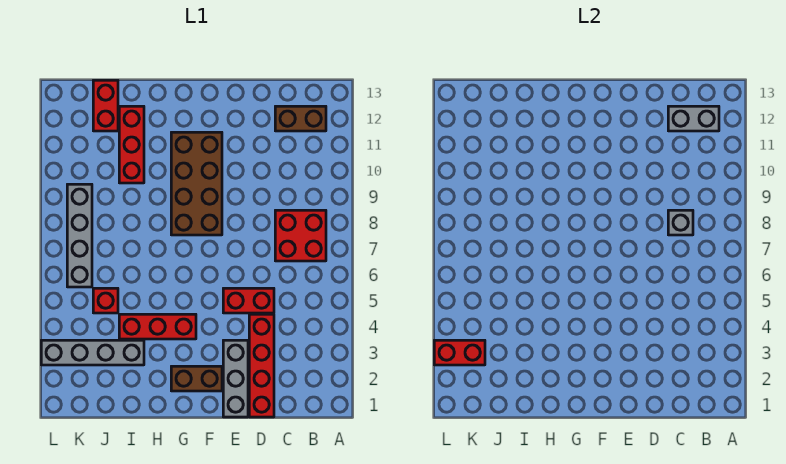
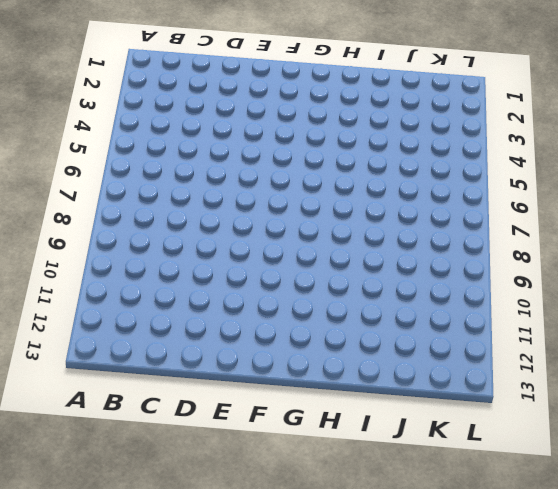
none -> red brick B7:C8 level 1
none -> brown brick B12:C12 level 1
none -> red brick D1:D4 level 1

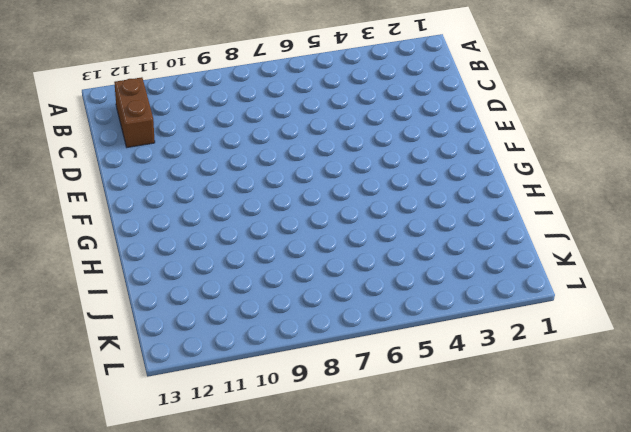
none -> red brick B7:C8 level 1
none -> red brick D1:D4 level 1
none -> red brick D5:E5 level 1

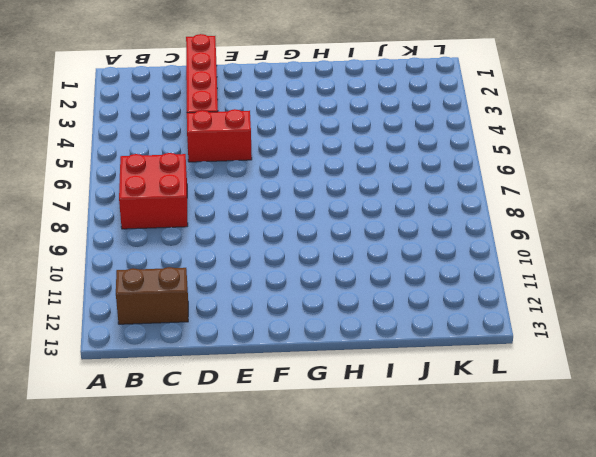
none -> grey brick E1:E3 level 1
none -> brown brick F2:G2 level 1
none -> brown brick F8:G11 level 1

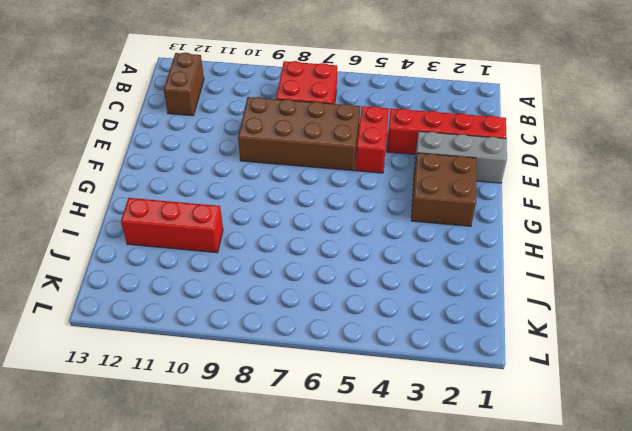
brown brick D6:E9 level 1 -> brown brick F8:G11 level 1
brown brick F2:G3 level 1 -> brown brick F2:G2 level 1
none -> red brick G4:I4 level 1
none -> grey brick I3:L3 level 1
none -> red brick J5 level 1

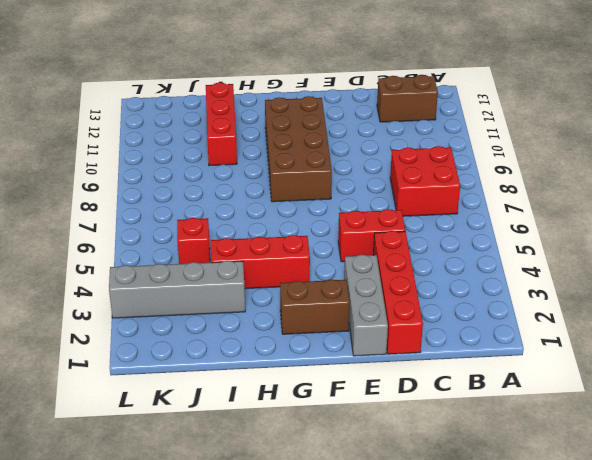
none -> red brick J12:J13 level 1
none -> grey brick K6:K9 level 1
none -> grey brick B12:C12 level 2

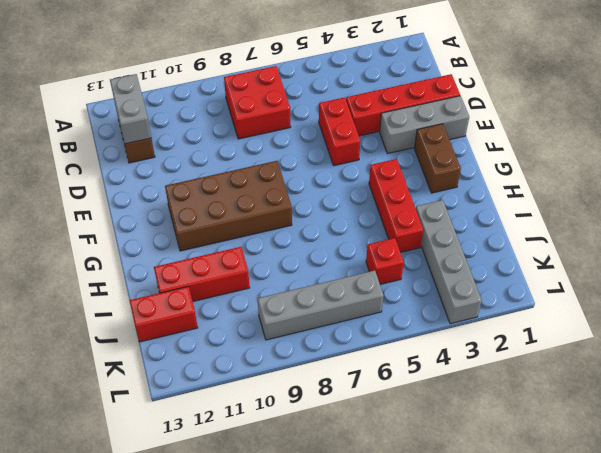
none -> grey brick C8 level 2
none -> red brick K3:L3 level 2

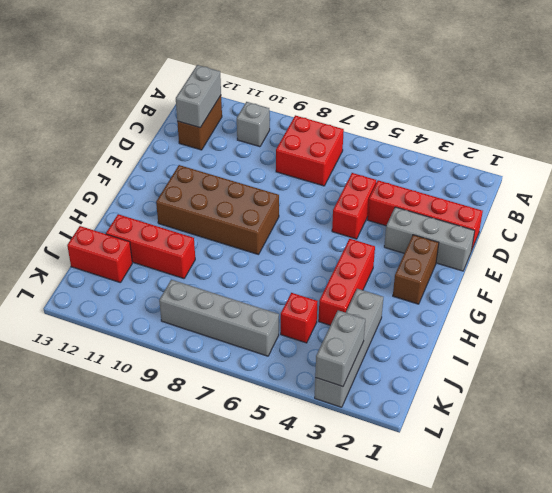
grey brick B10 level 1 -> grey brick C8 level 2
grey brick K3:L3 level 2 -> red brick K3:L3 level 2

